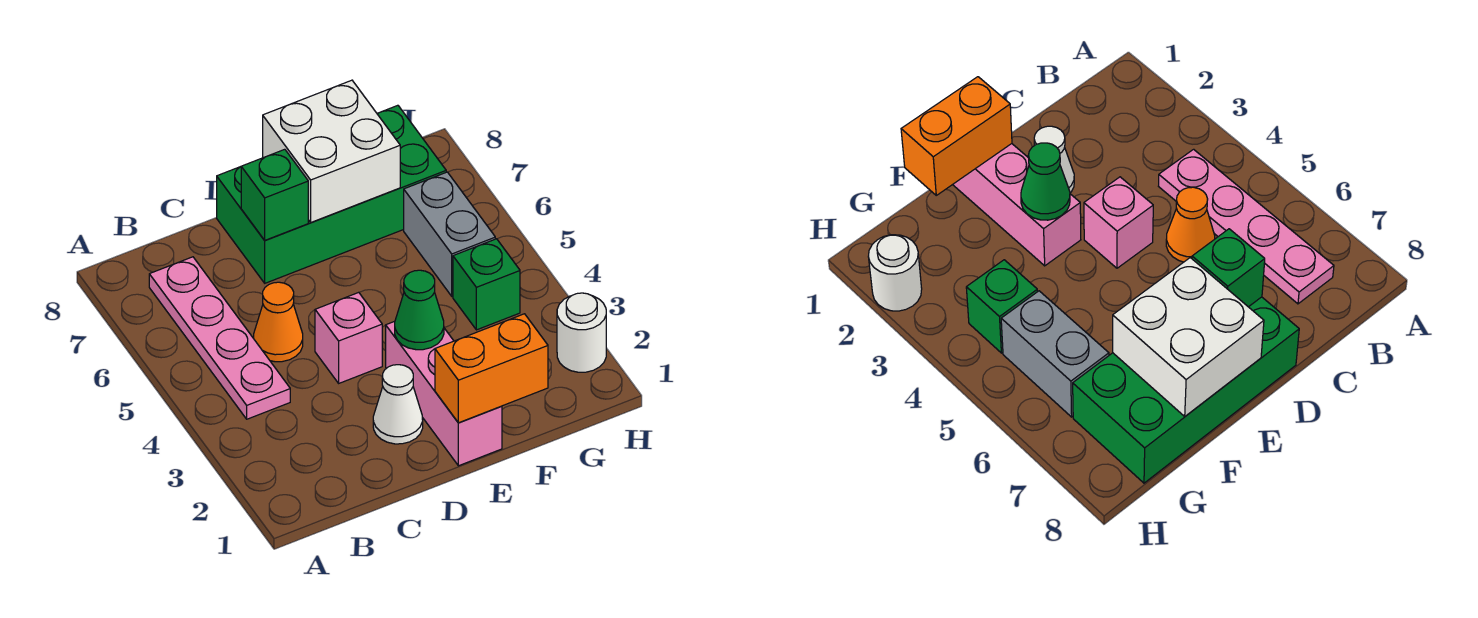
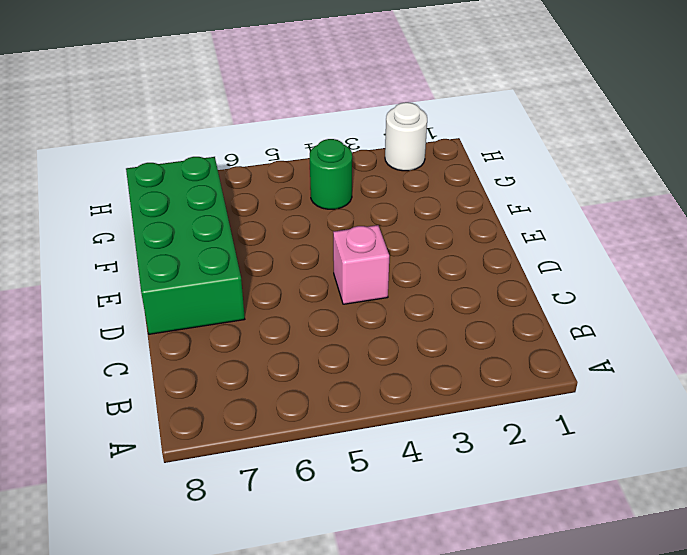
green round brick G4 level 1 -> green brick G4 level 1
none -> pink plate B4:B7 level 1
none -> orange cone C5 level 1
none -> white cone D2 level 1

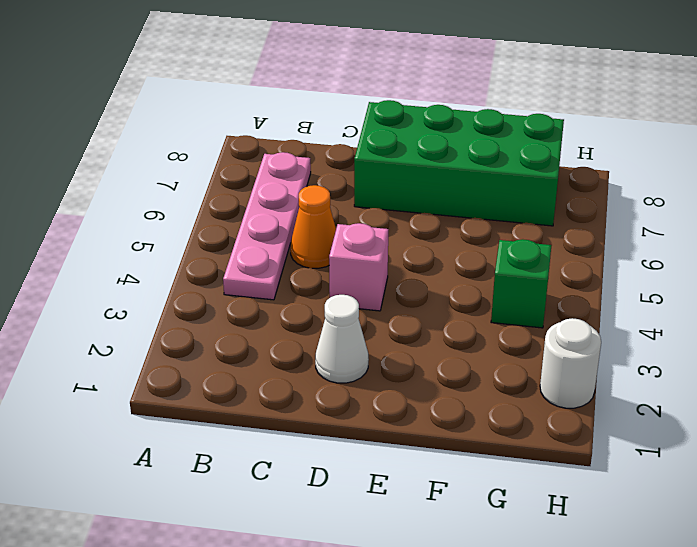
none -> pink brick E1:E3 level 1
none -> grey brick G5:G6 level 1
none -> green brick D7 level 2

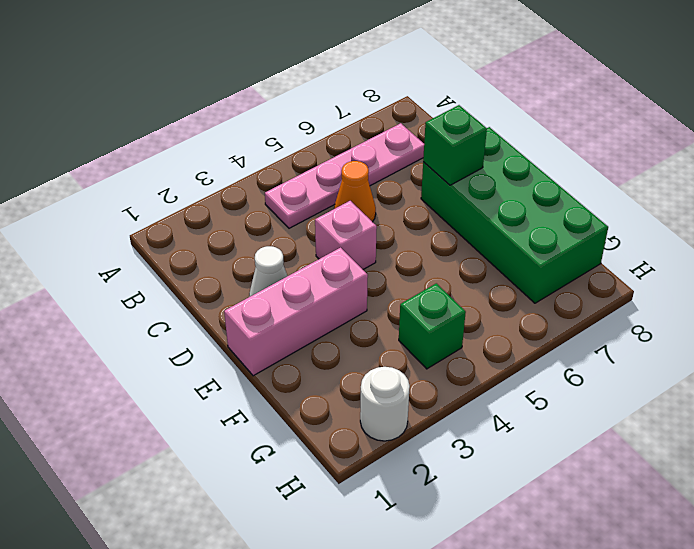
none -> grey brick G5:G6 level 1
none -> orange brick E1:F1 level 2
none -> green cone E3 level 2

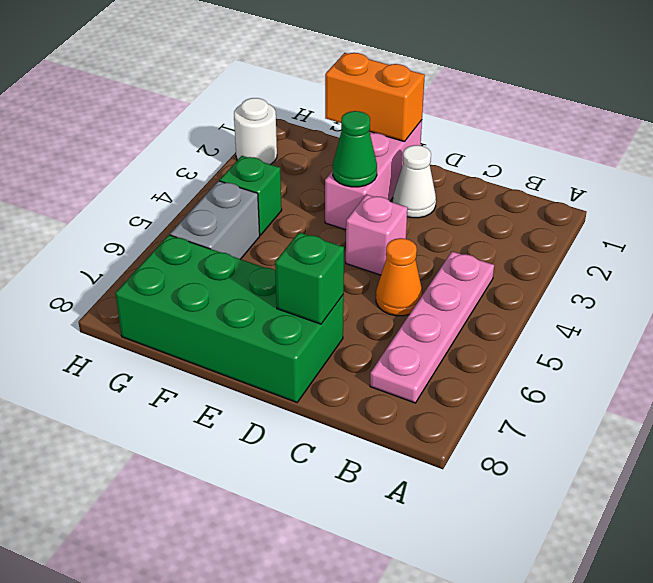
none -> white brick E7:F8 level 2

